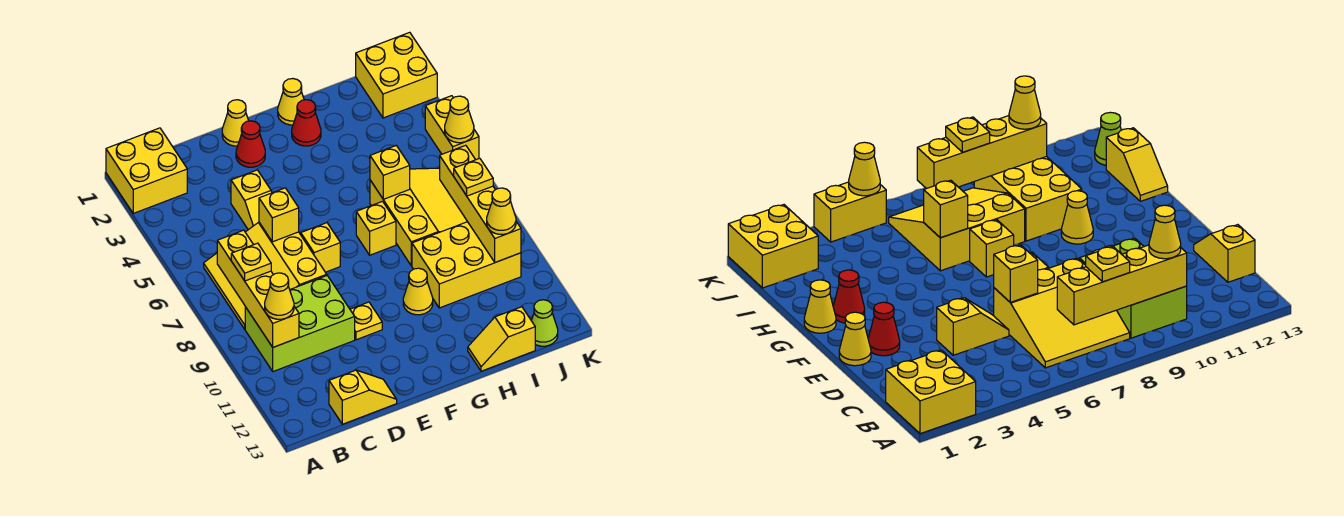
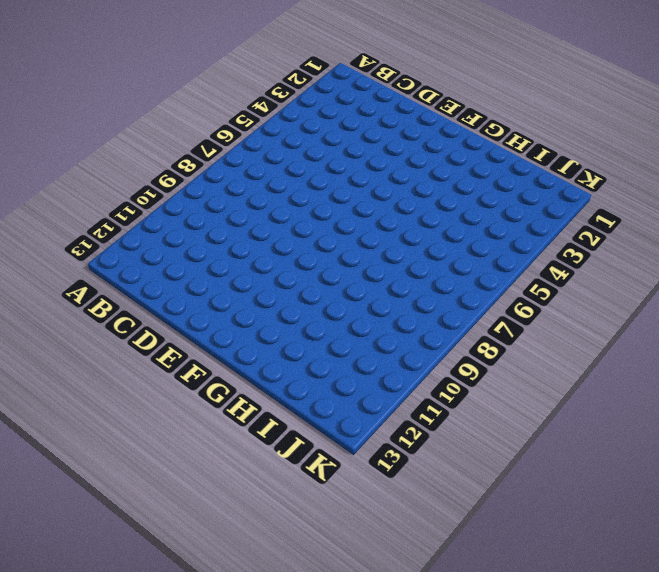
none -> yellow brick A1:B2 level 1
none -> yellow slope B6:D8 level 1 top D
none -> lime brick B9:D10 level 1

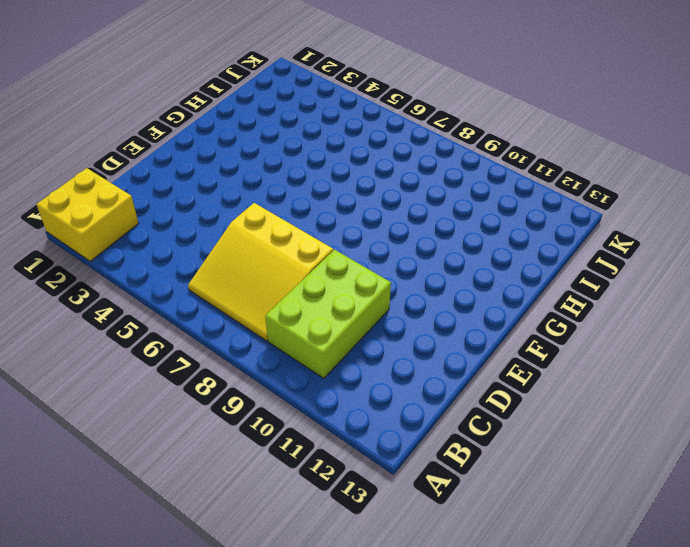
none -> yellow slope C13:D13 level 1 top C
none -> yellow slope D4:D5 level 1 top 4
none -> yellow cone E1 level 1

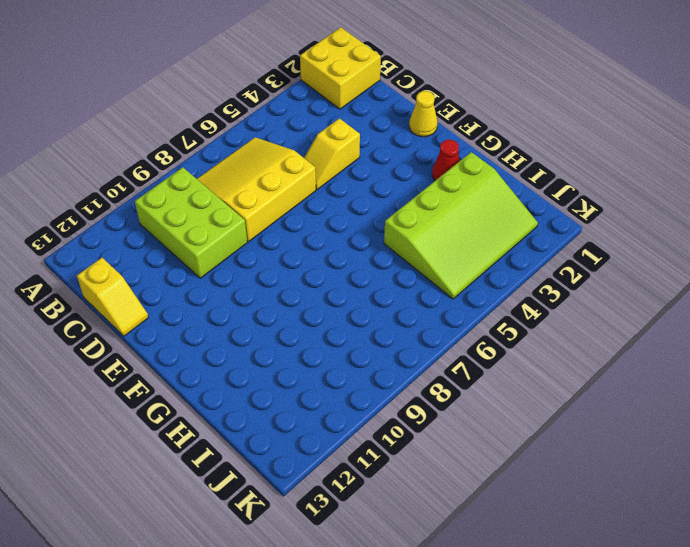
lime slope H2:J5 level 1 top H -> yellow brick J1:K2 level 1
none -> red cone E2 level 1
none -> yellow brick E7 level 1
none -> yellow plate E10 level 1

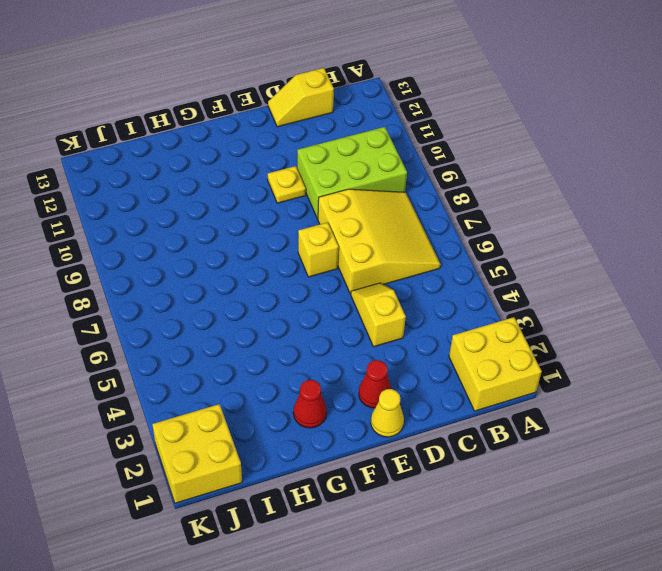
none -> yellow cone G1 level 1
none -> yellow brick G7 level 1
none -> yellow cone G10 level 1

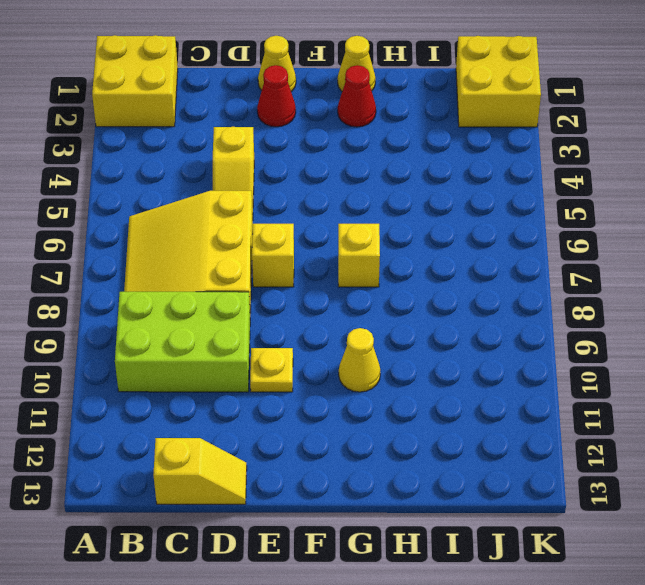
none -> yellow slope H6:J8 level 1 top H
none -> yellow brick H9:J10 level 1
none -> yellow slope H13:I13 level 1 top I

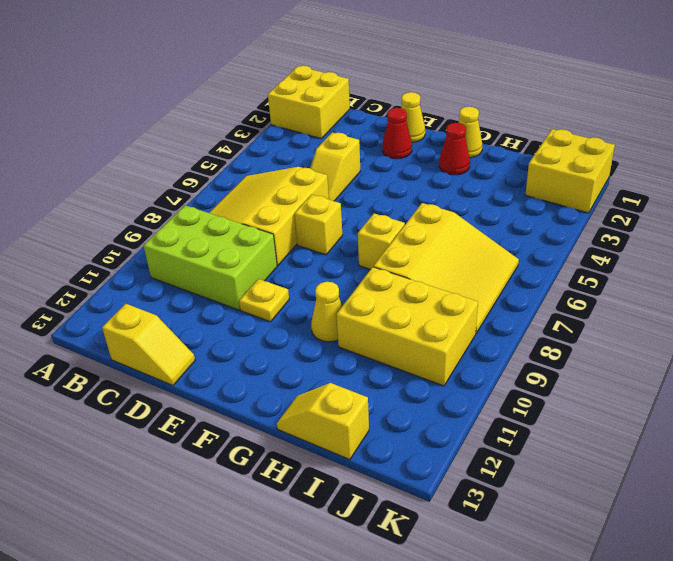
none -> lime cone J13 level 1
none -> yellow brick K4:K5 level 1
none -> yellow brick B7:B10 level 2

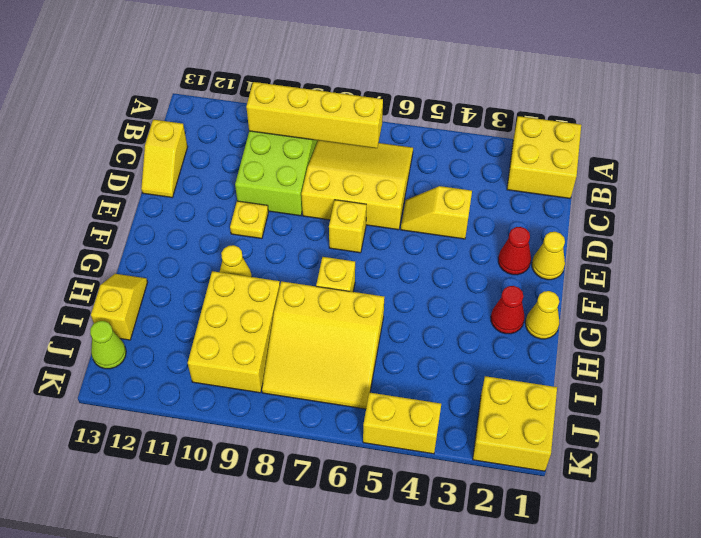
none -> yellow brick D6 level 2
none -> yellow brick H6 level 2
none -> yellow brick J7:J10 level 2

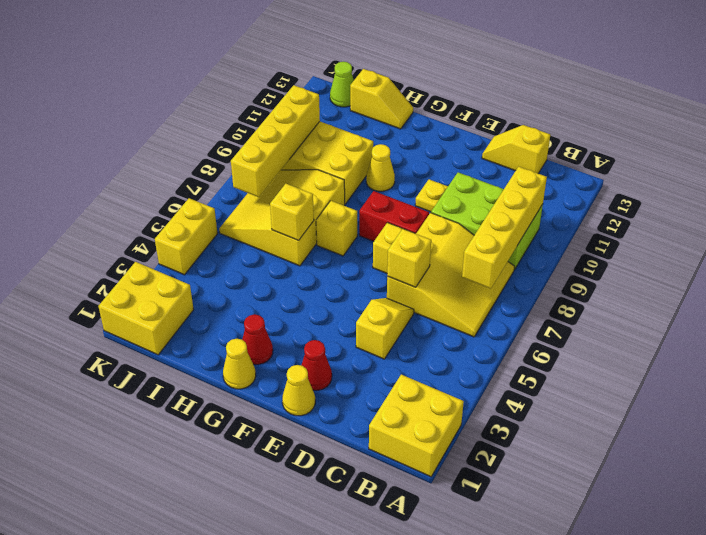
red brick E8:F8 level 1 -> none
none -> yellow cone K5 level 2
none -> yellow plate B8 level 3
none -> yellow cone B10 level 3

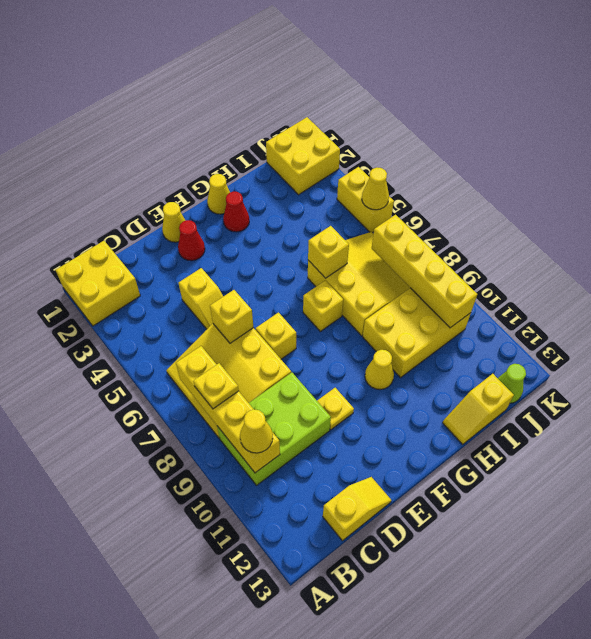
none -> yellow plate J8 level 3
none -> yellow cone J10 level 3

